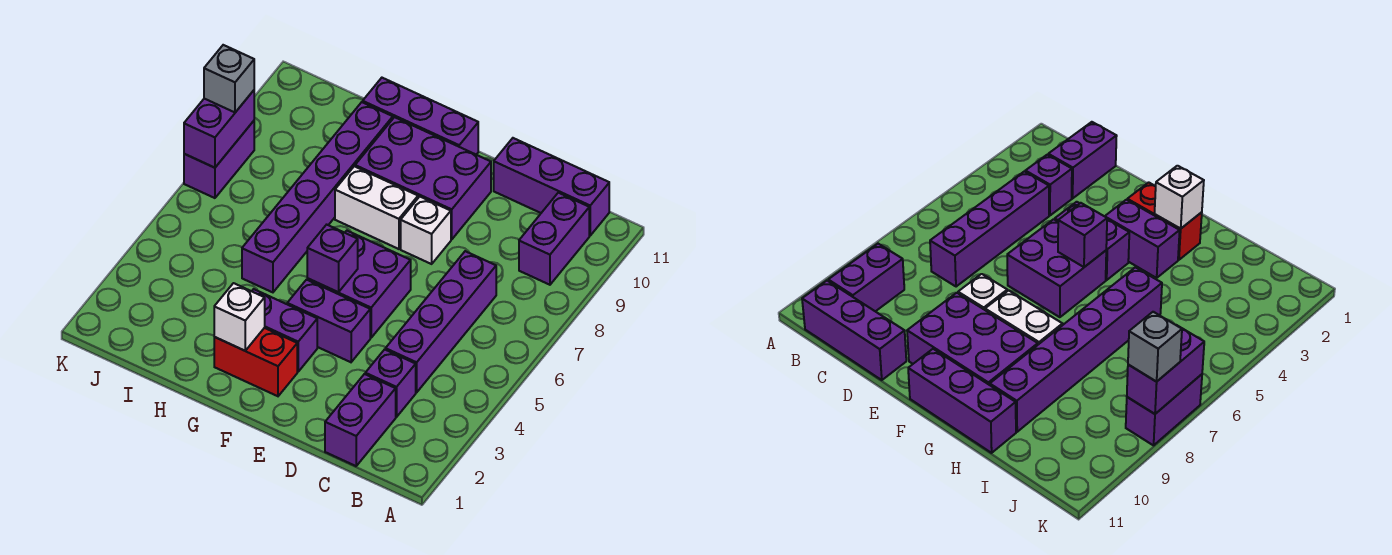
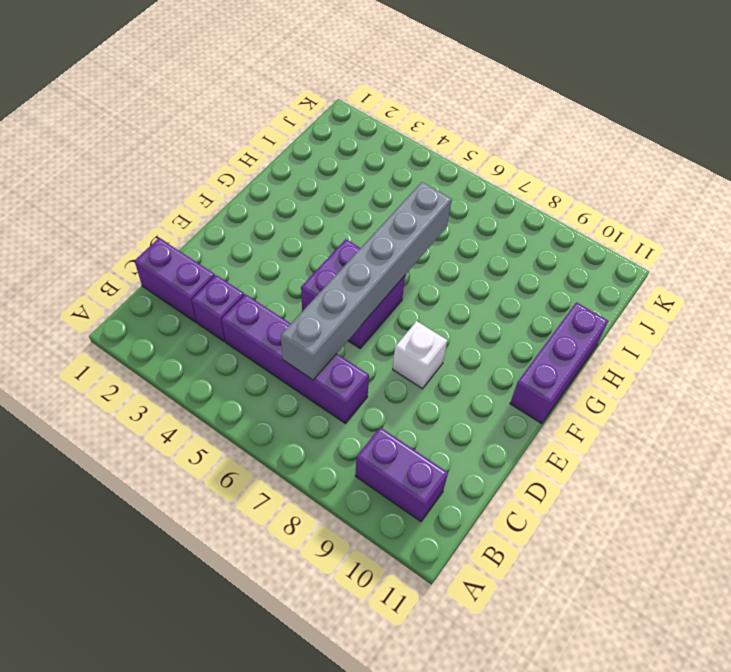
grey brick C6:H6 level 2 -> none
none -> purple brick B11:D11 level 1
none -> purple brick E4:F4 level 1
none -> purple brick E9:G10 level 1

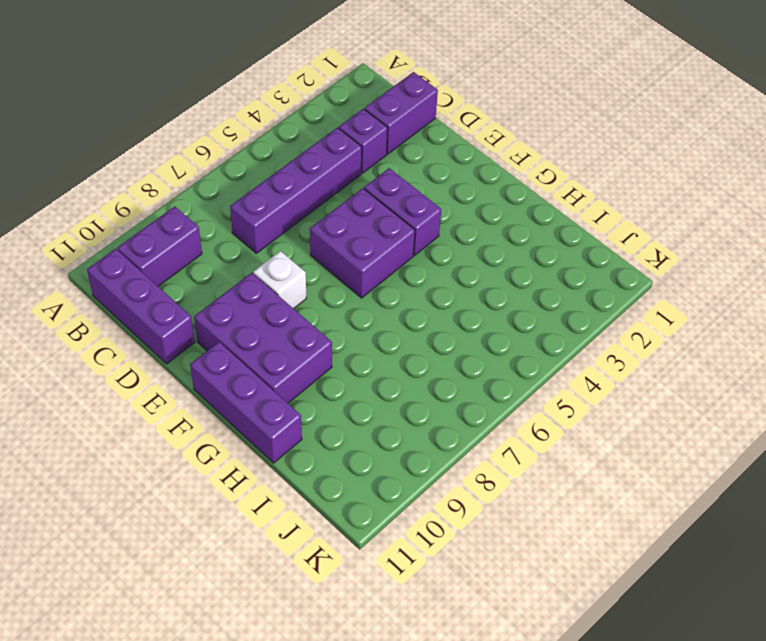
none -> red brick F2:G2 level 1
none -> purple brick F3:G3 level 1
none -> white brick F8:G8 level 1

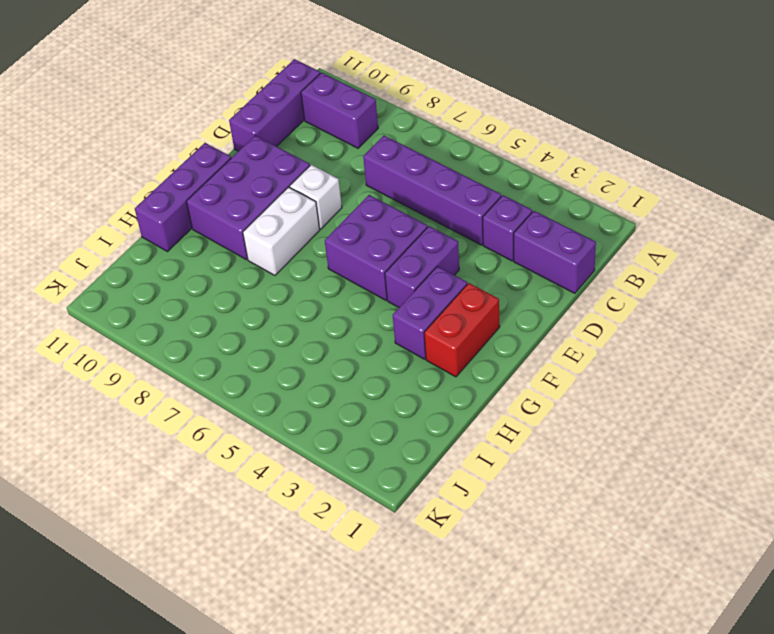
none -> purple brick H5:H10 level 1
none -> purple brick K7:K8 level 1
none -> purple brick F5 level 2

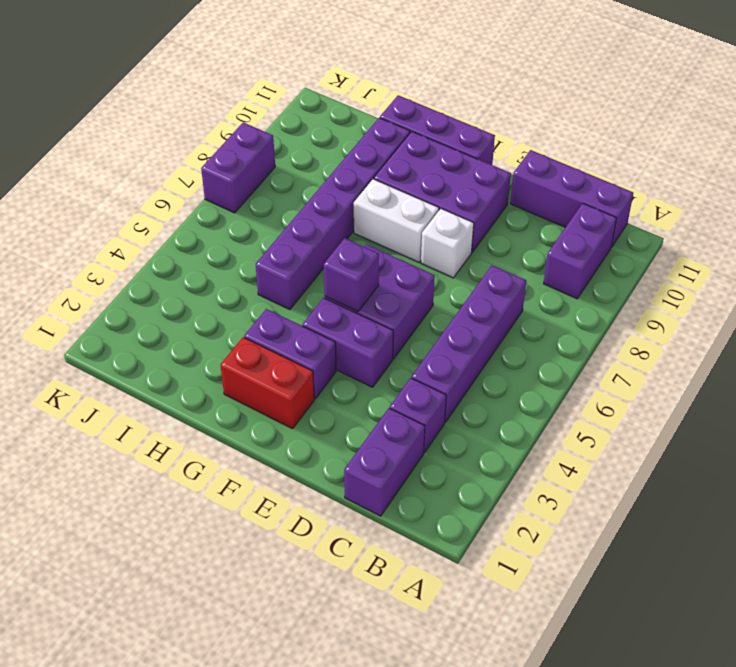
none -> white brick G2 level 2
none -> purple brick K7:K8 level 2
none -> grey brick K8 level 3

